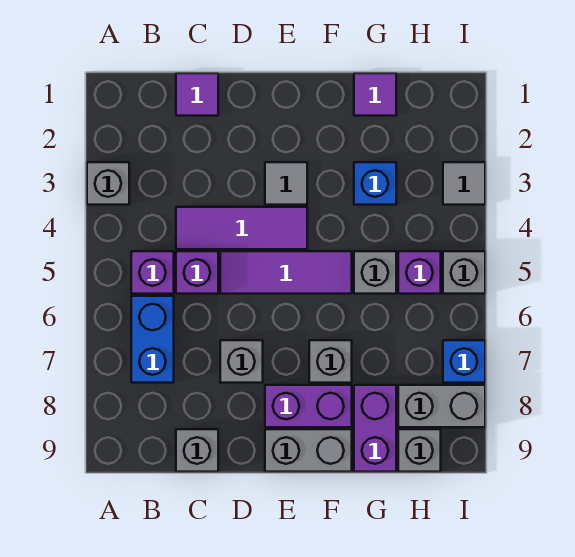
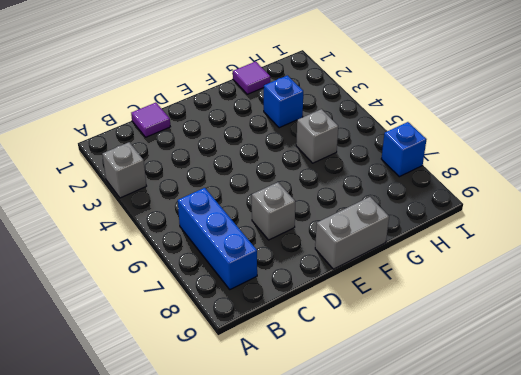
blue brick B6:B8 level 1 -> blue brick B6:B7 level 1
none -> purple brick B5 level 1
none -> purple tile C4:E4 level 1
none -> purple brick C5 level 1

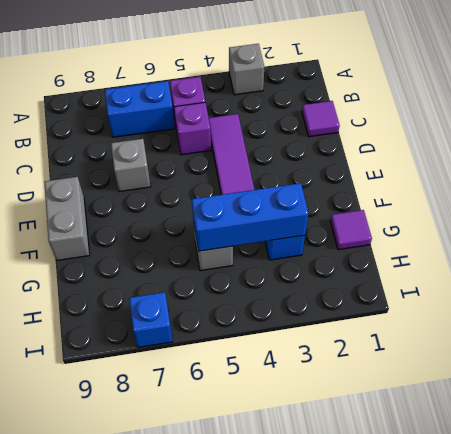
blue brick G3:G5 level 2 -> none
none -> grey brick C9 level 1
none -> purple tile D5:F5 level 1
none -> grey tile E3 level 1

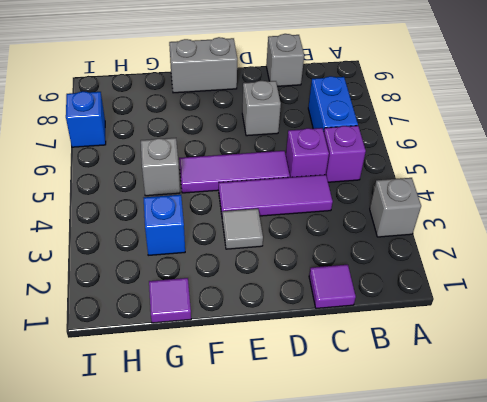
none -> purple brick E8:F8 level 1
none -> grey brick F7 level 1
none -> purple brick G8:G9 level 1

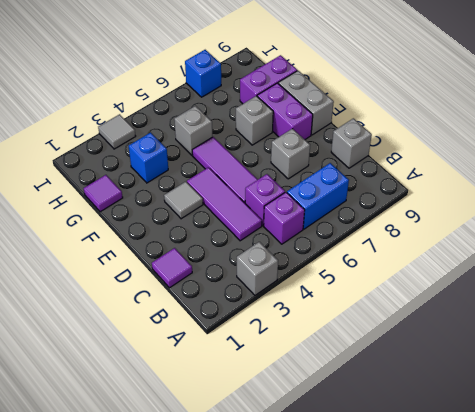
none -> purple brick H5 level 1
none -> grey brick H8:I8 level 1
none -> grey brick H9 level 1

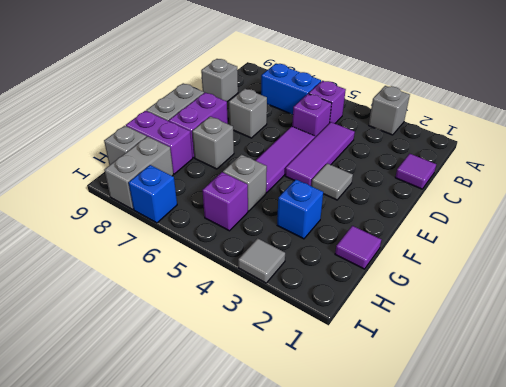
none -> grey brick I5 level 1

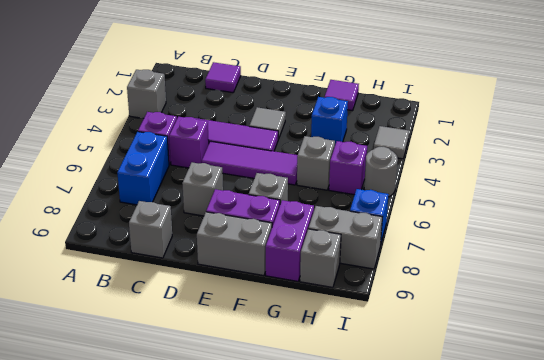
grey round brick I5 level 1 -> grey brick I5 level 1

